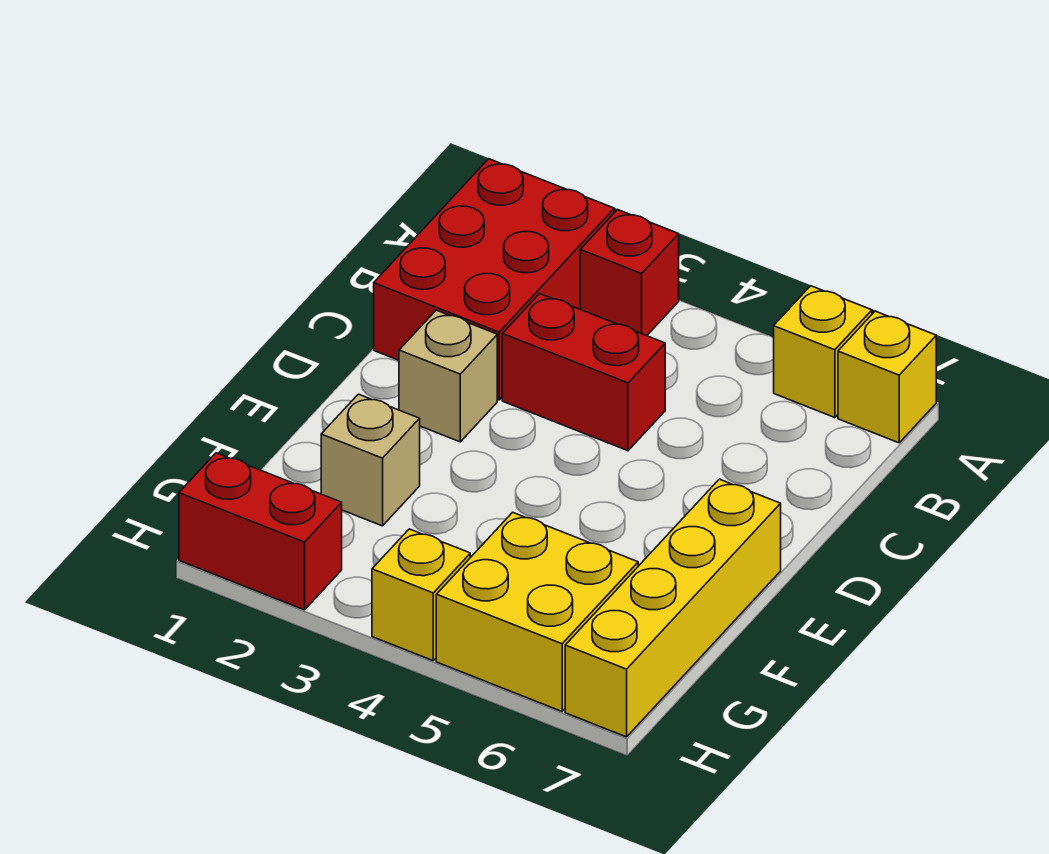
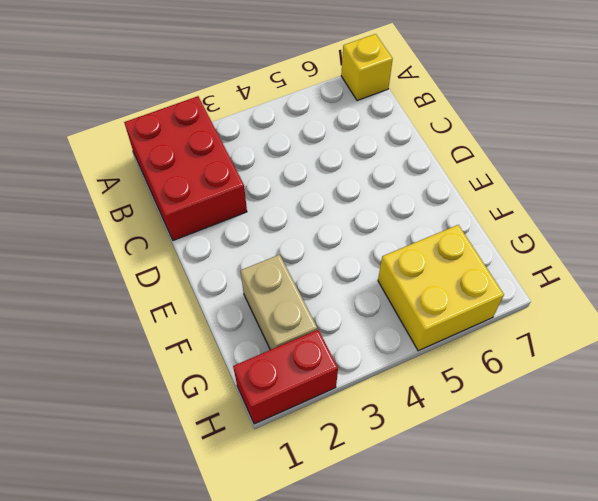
tan brick F2:G2 level 1 -> tan brick F2 level 1
none -> red brick A3 level 1
none -> yellow brick A6 level 1

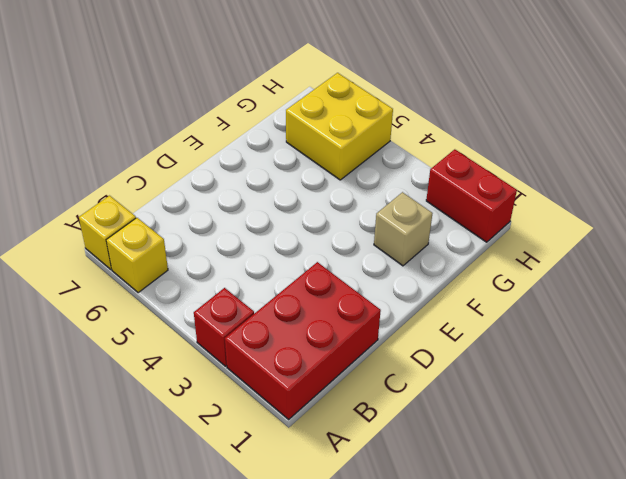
none -> red brick C3:C4 level 1
none -> tan brick D2 level 1

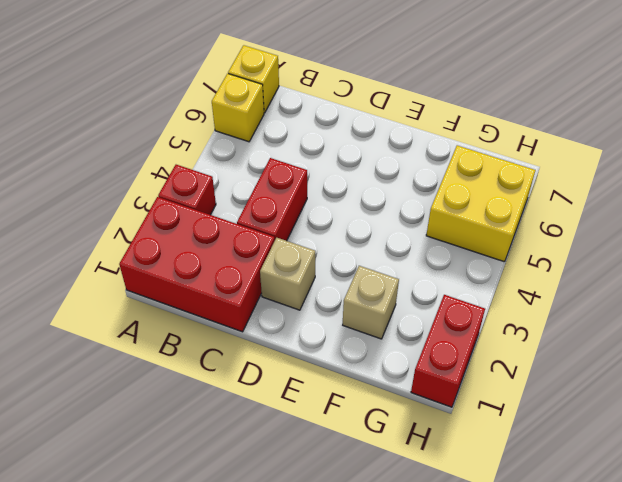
none -> yellow brick E7:H7 level 1
none -> yellow brick H4 level 1

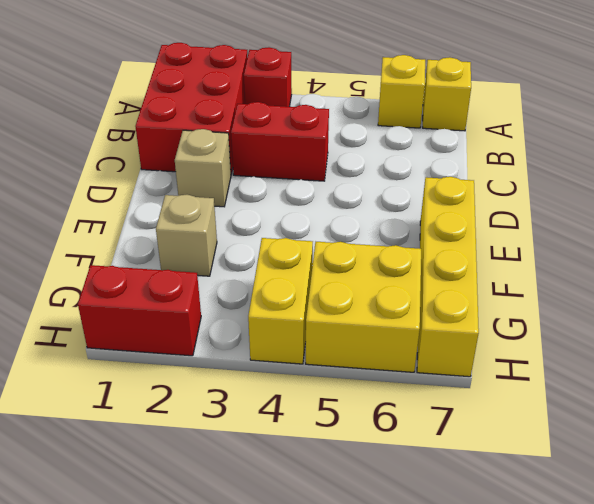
yellow brick G4:H4 level 1 -> yellow brick H4 level 1

